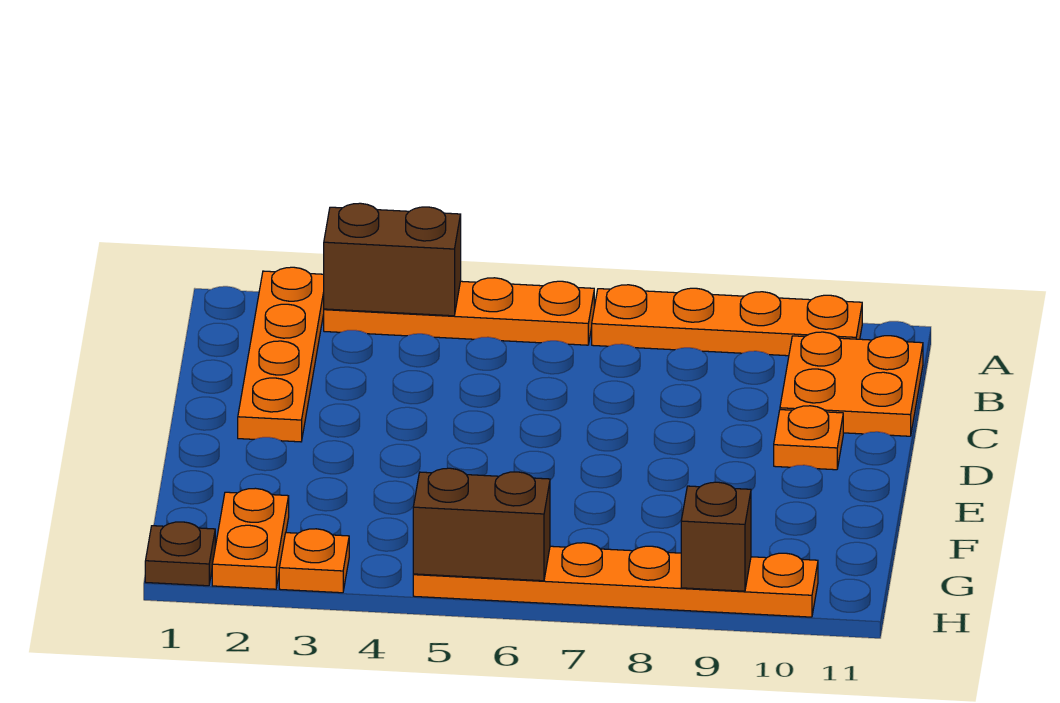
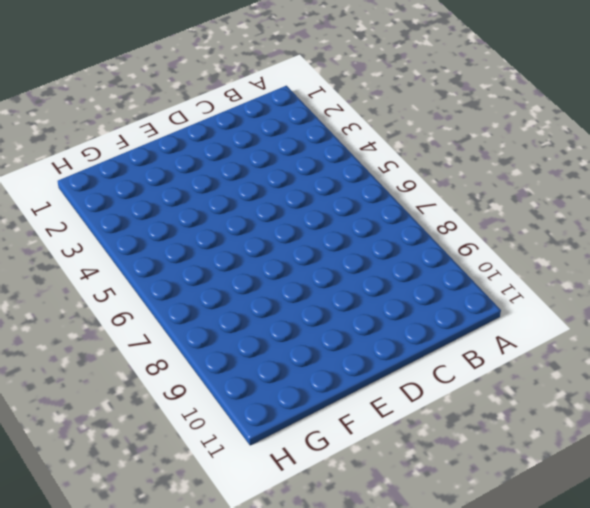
none -> orange plate A2:D2 level 1
none -> orange plate A3:A6 level 1
none -> orange plate A7:A10 level 1

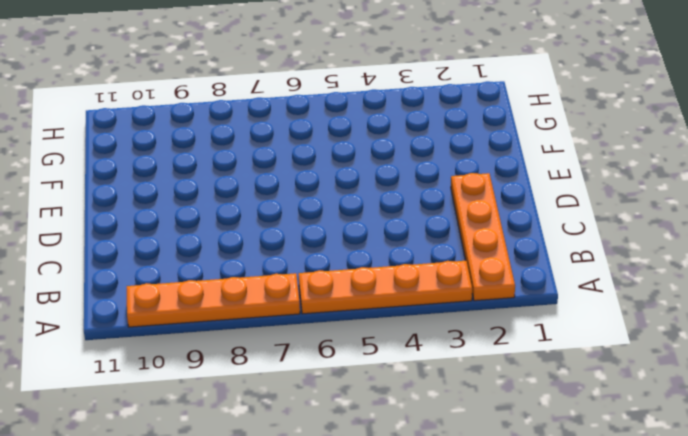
none -> orange plate B10:C11 level 1
none -> orange plate D10 level 1
none -> orange plate G2:H2 level 1

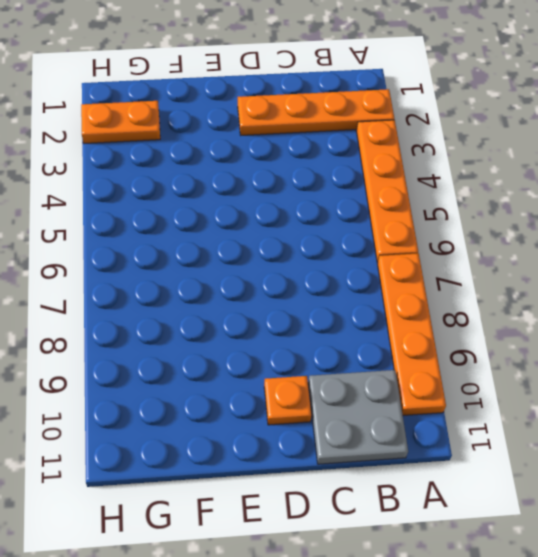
grey plate B10:C11 level 1 -> orange plate B10:C11 level 1
none -> brown plate H1 level 1
none -> orange plate H3 level 1
none -> orange plate H5:H10 level 1

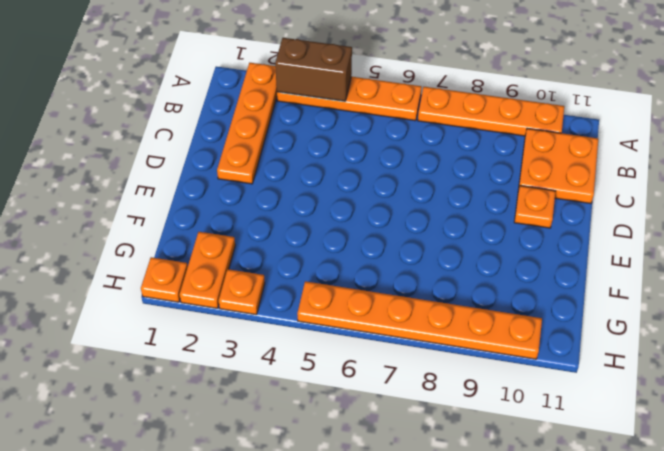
orange plate H1 level 1 -> brown plate H1 level 1
none -> brown brick H5:H6 level 2
none -> brown brick H9 level 2

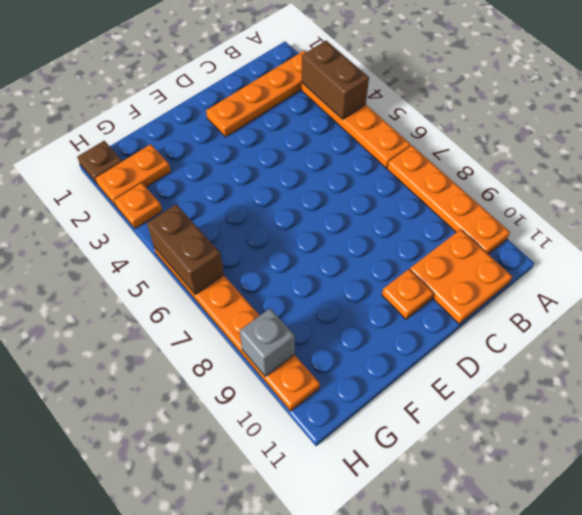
grey brick H9 level 2 -> brown brick H9 level 2

